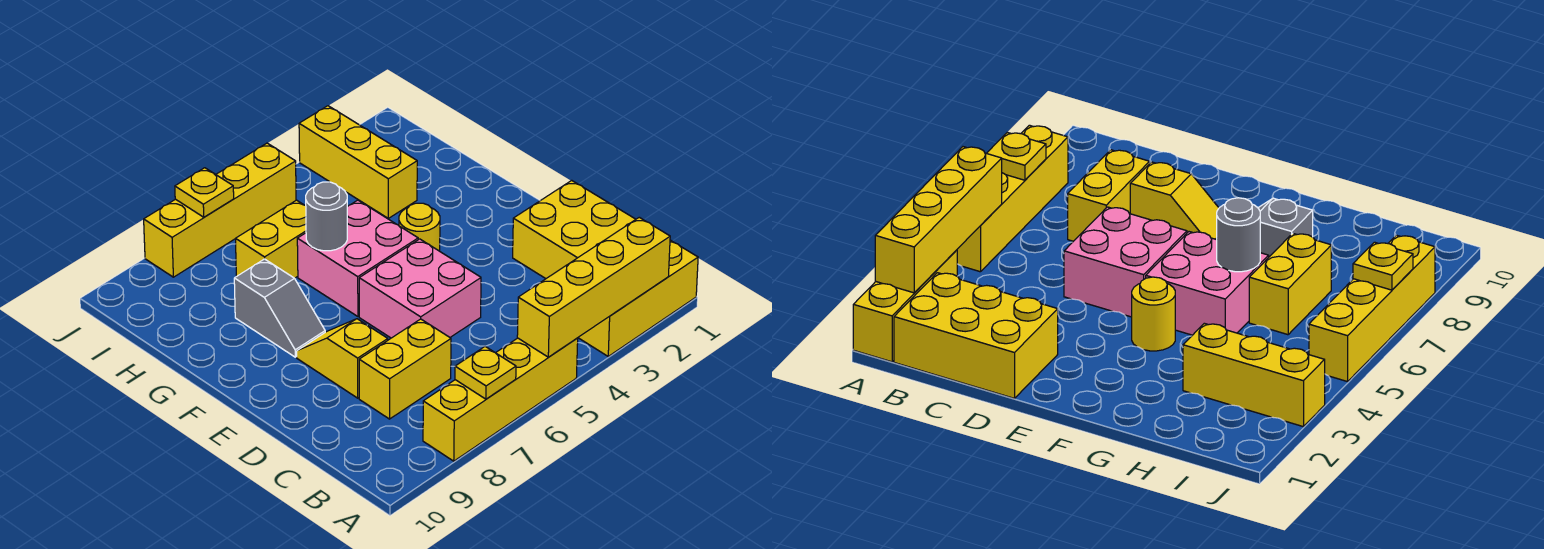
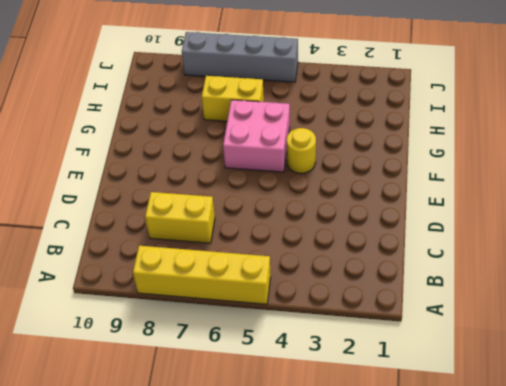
grey brick J5:J8 level 1 -> yellow brick J5:J8 level 1
none -> yellow brick A1:A3 level 1
none -> yellow brick B1:D2 level 1
none -> pink brick D5:E6 level 1

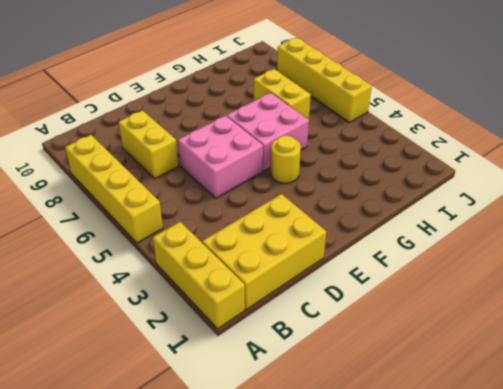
none -> yellow slope D8:E8 level 1 top D
none -> grey slope F8:G8 level 1 top G
none -> yellow brick H3:J3 level 1

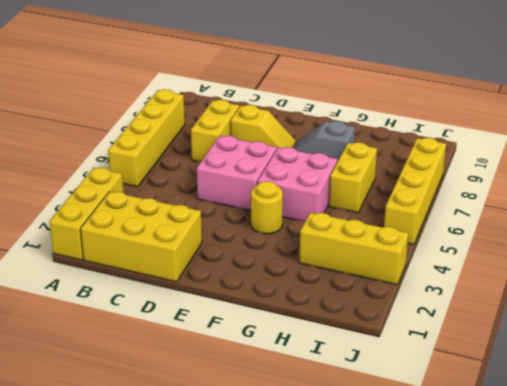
none -> yellow brick A2:A5 level 2
none -> yellow plate A7 level 2
none -> grey round brick G6 level 2

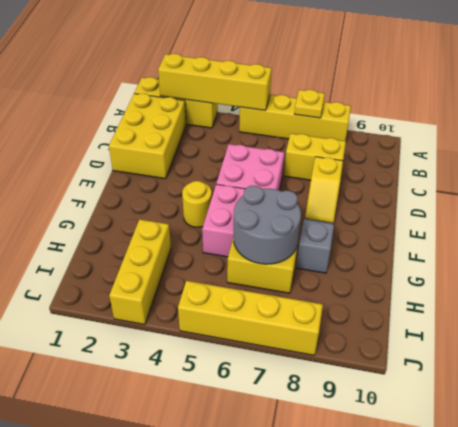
grey round brick G6:H7 level 2 -> grey round brick G6 level 2
none -> yellow plate J7 level 2

